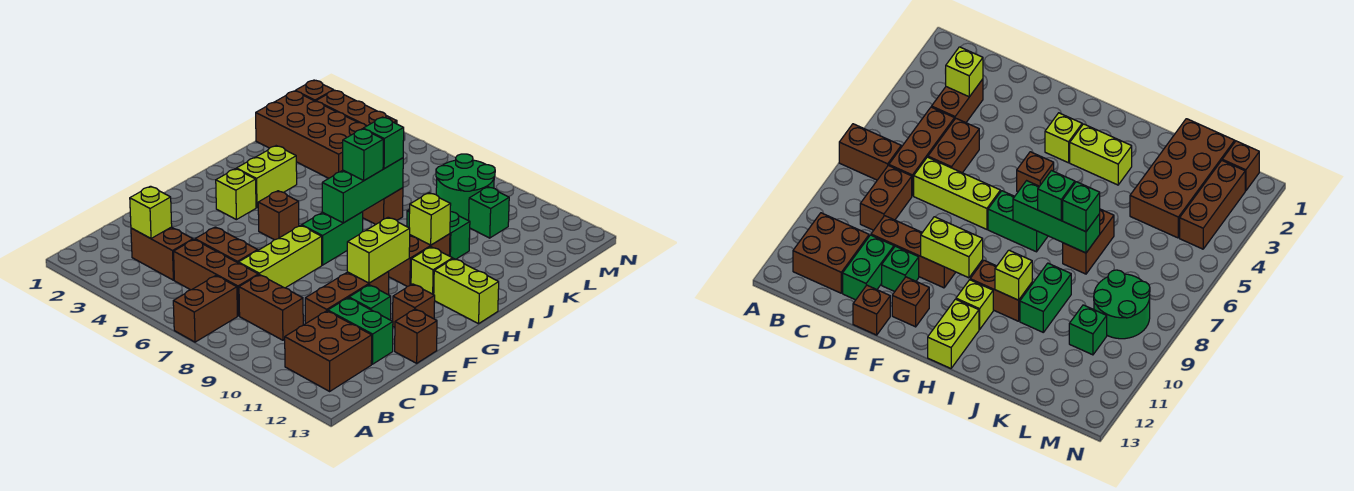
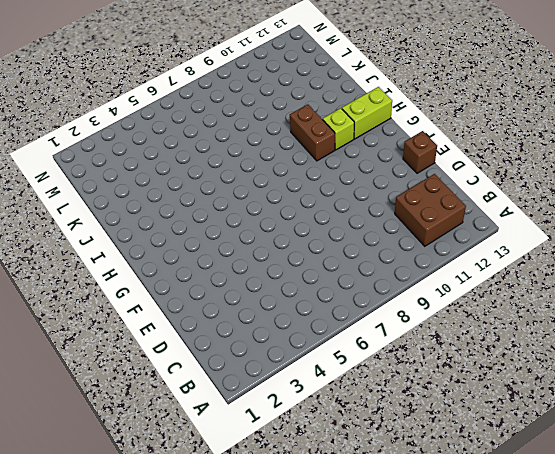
none -> brown brick A7:B7 level 1
none -> brown brick C3:C4 level 1
none -> brown brick C5:C7 level 1
none -> brown brick C8:C9 level 1

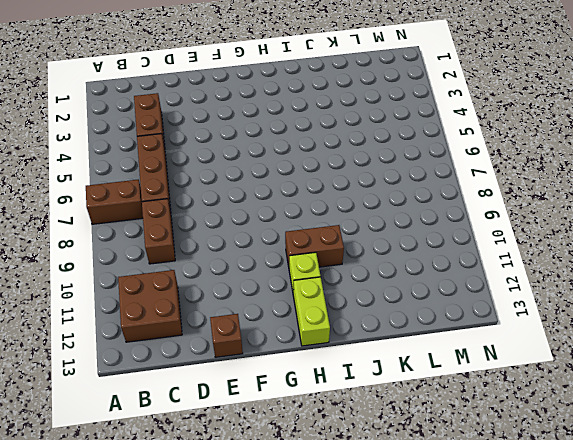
none -> brown brick D5:D6 level 1
none -> lime brick D7:F7 level 1
none -> brown brick D10:F10 level 1
none -> green brick D11:D12 level 1

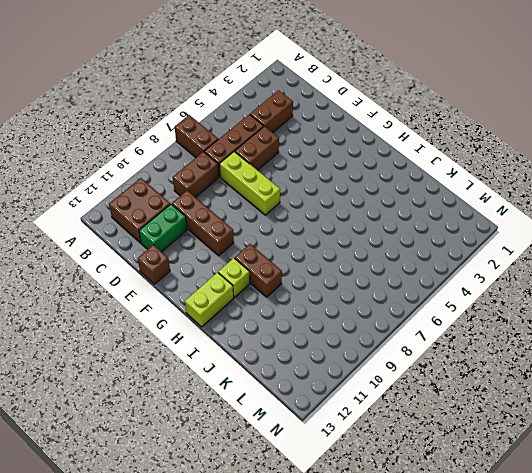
none -> green brick E11 level 1
none -> brown brick F12 level 1
none -> lime brick G3 level 1
none -> brown brick G5 level 1

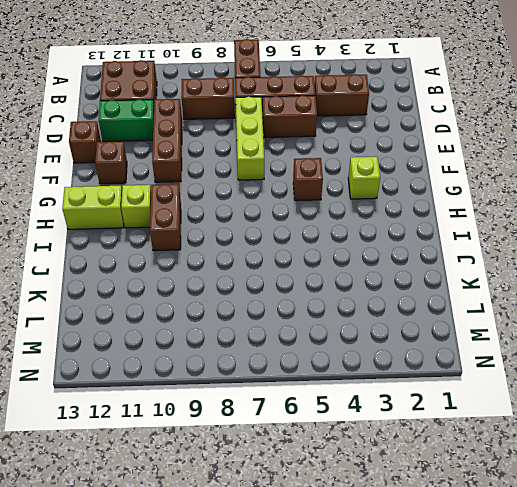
none -> green brick E11 level 1
none -> green brick G7:H7 level 1
none -> lime brick H3:I3 level 1
none -> brown brick J6:J7 level 1

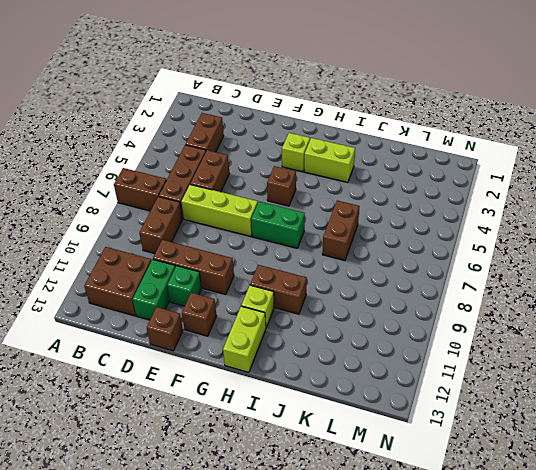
none -> green brick J9:J10 level 1
none -> brown brick K1:L4 level 1
none -> green round brick L8:M9 level 1
none -> green brick L10 level 1

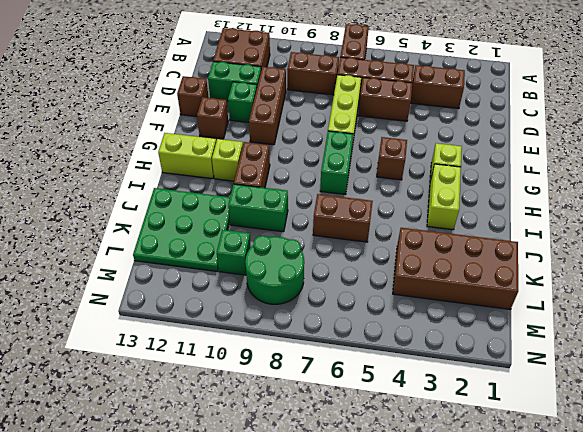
green plate J11:L13 level 1 -> none
none -> brown brick M1 level 1
none -> brown brick M2:M4 level 1
none -> lime brick C3 level 2
none -> lime brick F10:G10 level 2

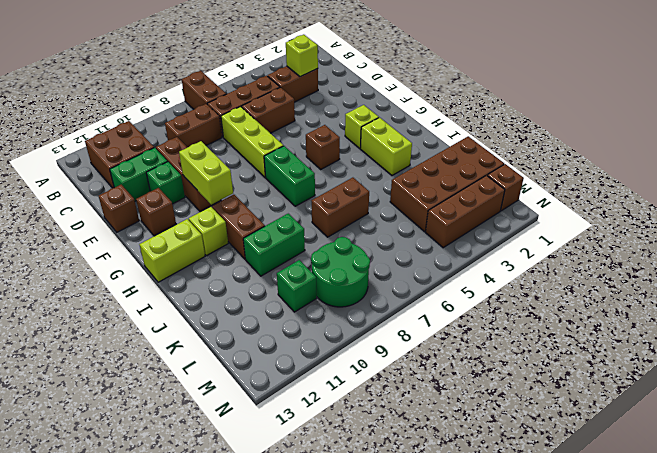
none -> green brick H7:J7 level 2
none -> lime brick I10 level 2
none -> green brick I7 level 3
none -> green brick J7 level 3

